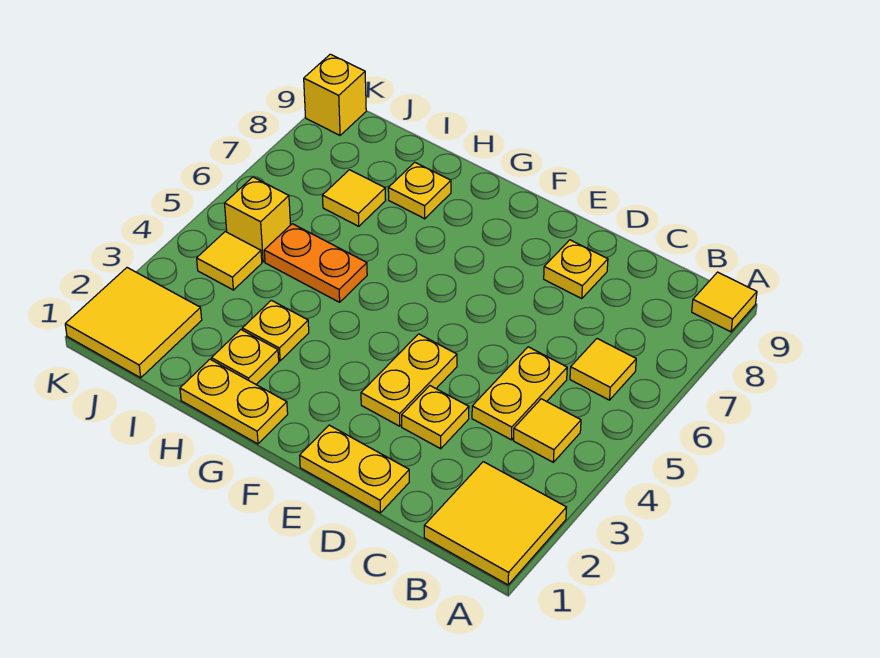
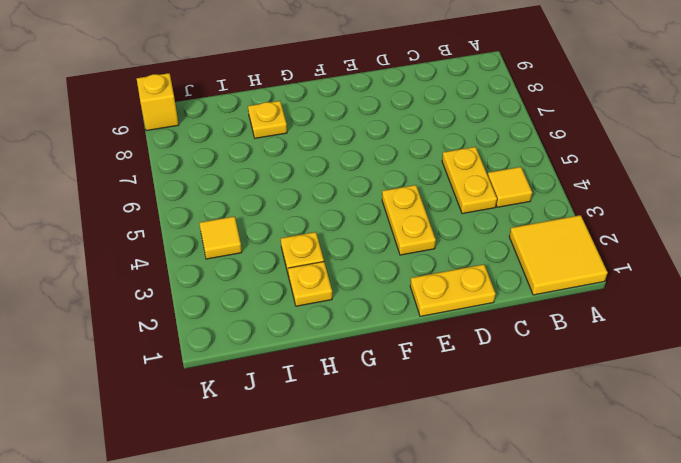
none -> yellow tile A9 level 1
none -> yellow tile B6 level 1
none -> yellow plate D3 level 1

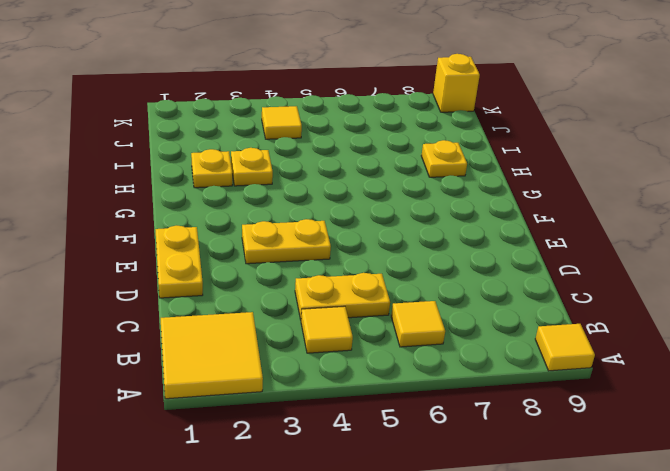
none -> yellow plate D3 level 1
none -> yellow plate D8 level 1
none -> yellow plate G1:H1 level 1

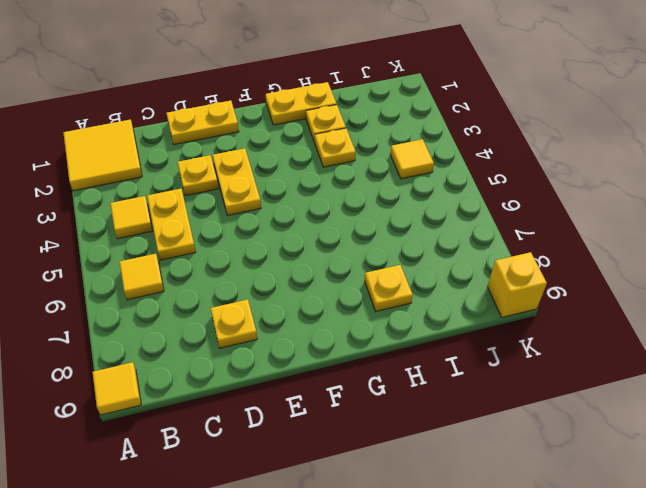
none -> orange plate H5:I5 level 1
none -> yellow tile I7 level 1
none -> yellow tile J1:K2 level 1

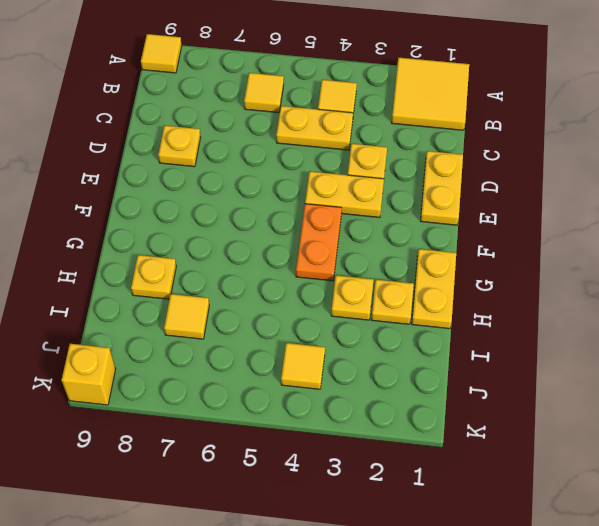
orange plate F4:G4 level 1 -> orange plate H5:I5 level 1
none -> yellow tile J1:K2 level 1
none -> yellow brick J5 level 1

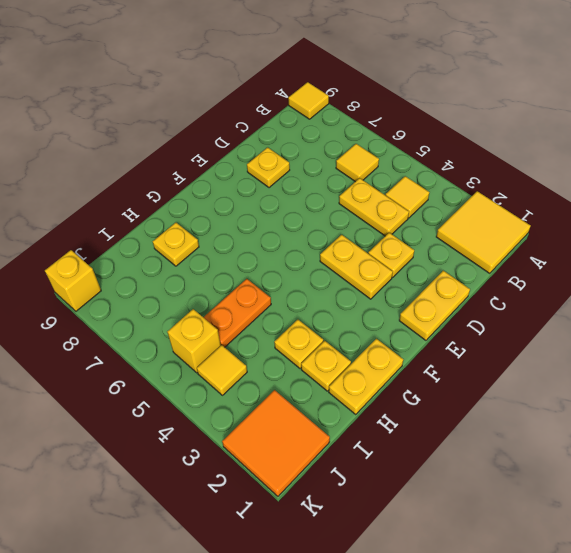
orange tile J1:K2 level 1 -> yellow tile J1:K2 level 1
none -> yellow tile I7 level 1

